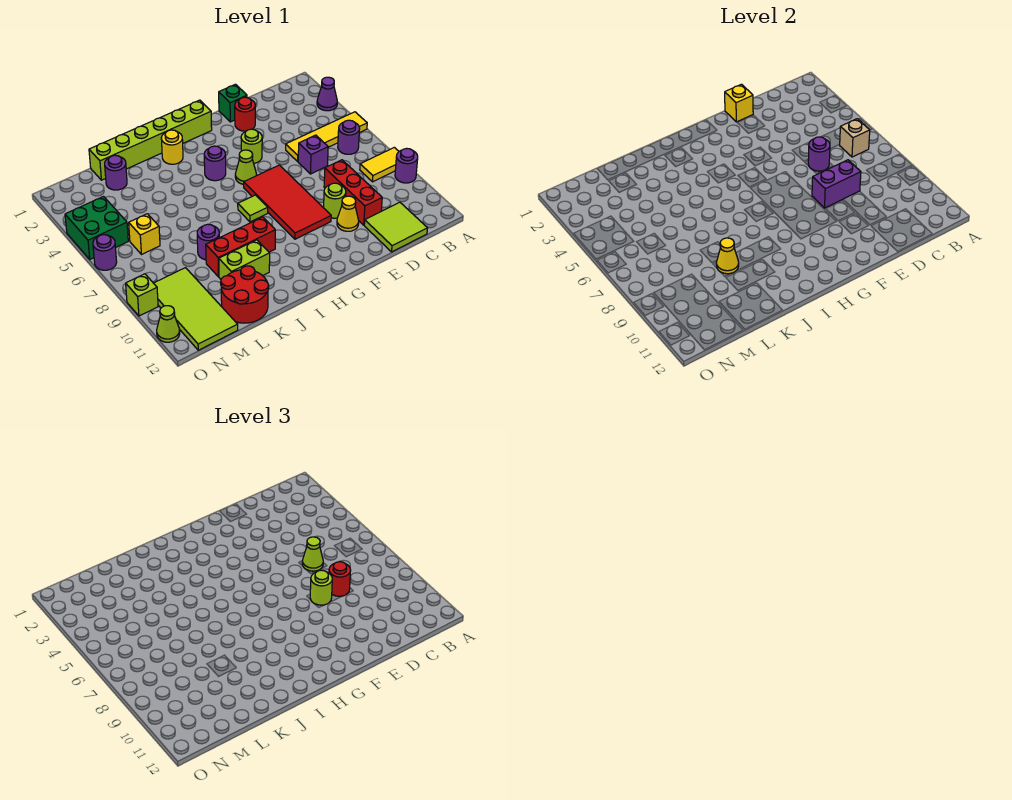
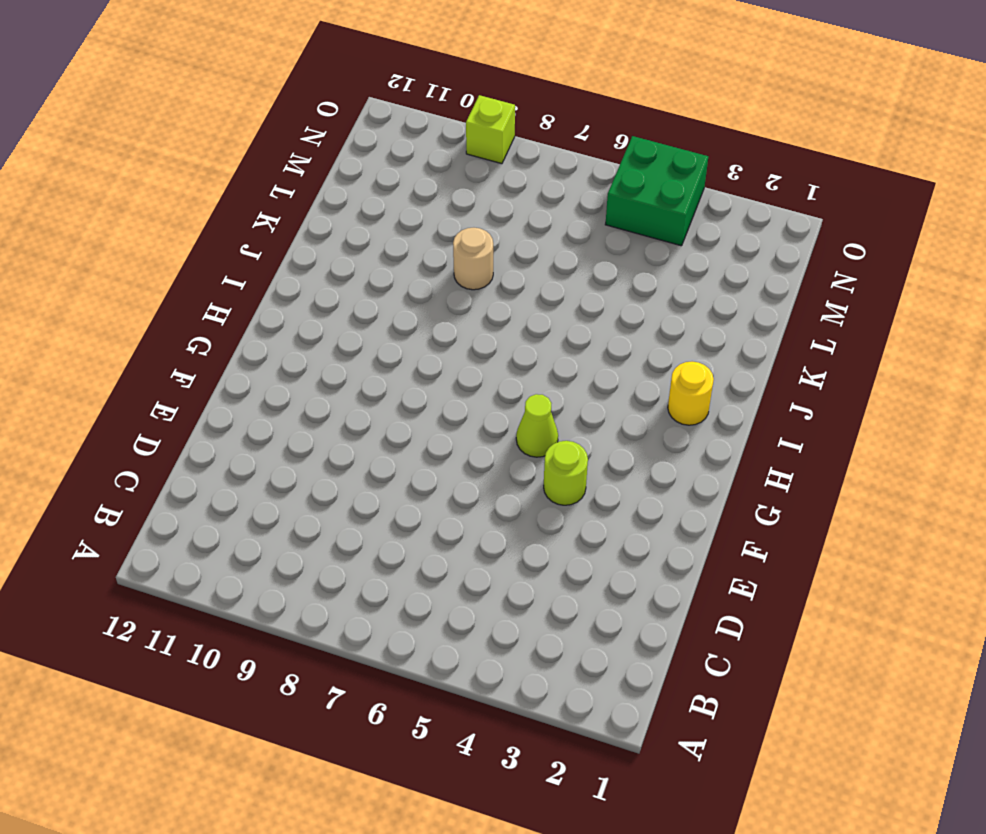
tan round brick K8 level 1 -> purple round brick K8 level 1
none -> purple cone A3 level 1
none -> yellow tile A5:D5 level 1
none -> yellow tile A8:B8 level 1
none -> purple round brick A9 level 1

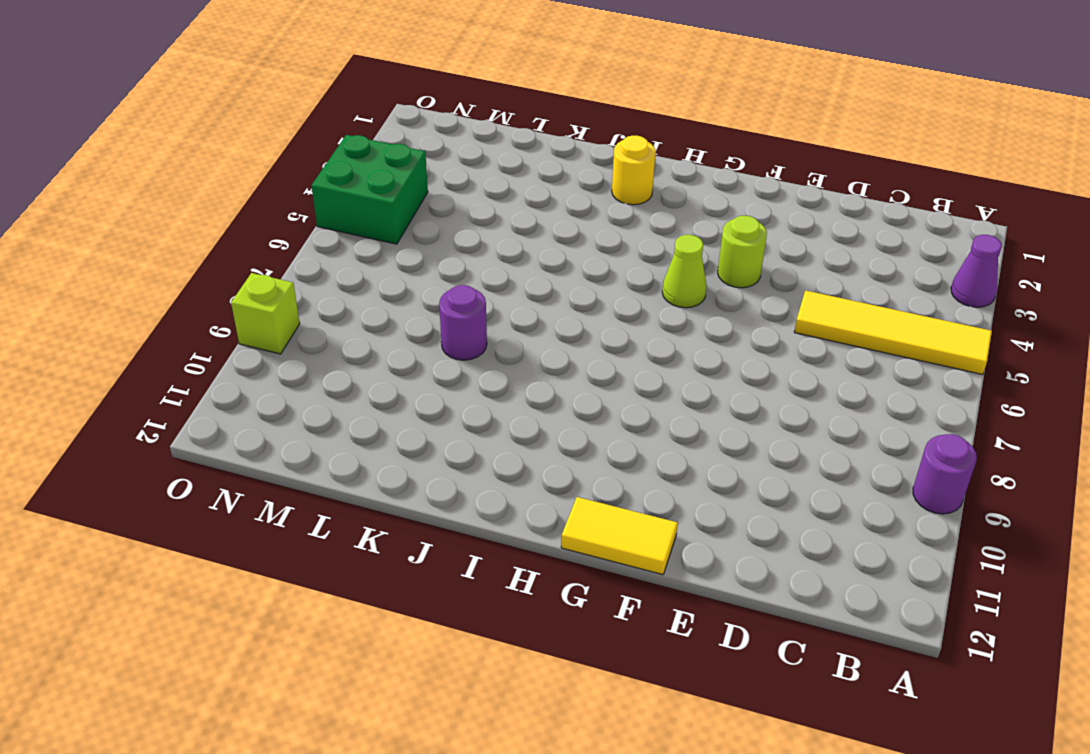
yellow tile F12:G12 level 1 -> yellow tile A8:B8 level 1
none -> purple round brick B6 level 1
none -> lime tile C11:D12 level 1
none -> purple brick D6 level 1
none -> red brick D8:D10 level 1

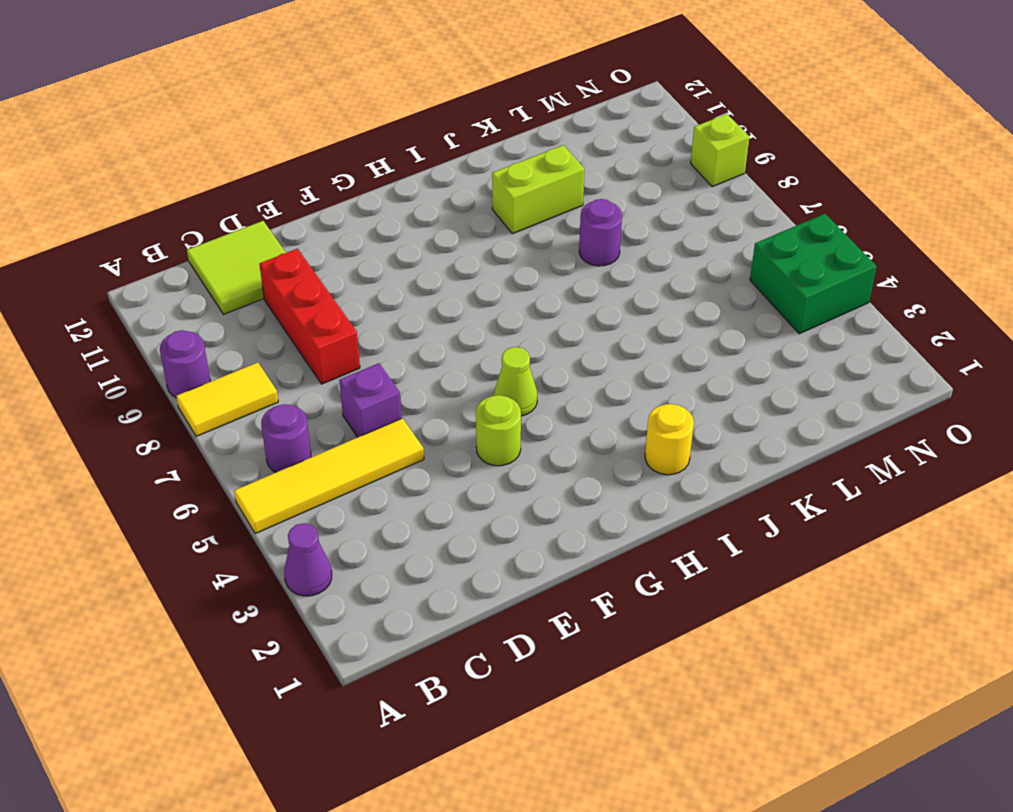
none -> green brick E1 level 1
none -> red round brick E2 level 1
none -> lime round brick E9 level 1
none -> yellow cone E10 level 1

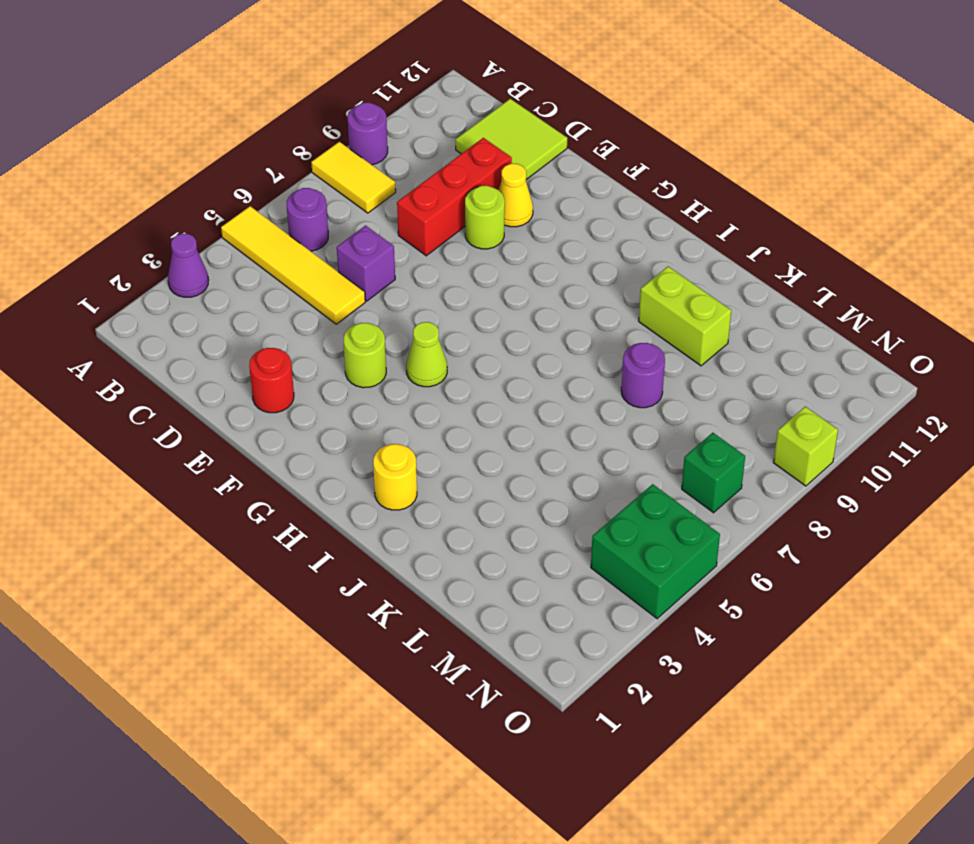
green brick N7 level 1 -> green brick E1 level 1
none -> red tile F6:G9 level 1
none -> lime brick G1:L1 level 1
none -> purple round brick H4 level 1
none -> lime tile H7 level 1

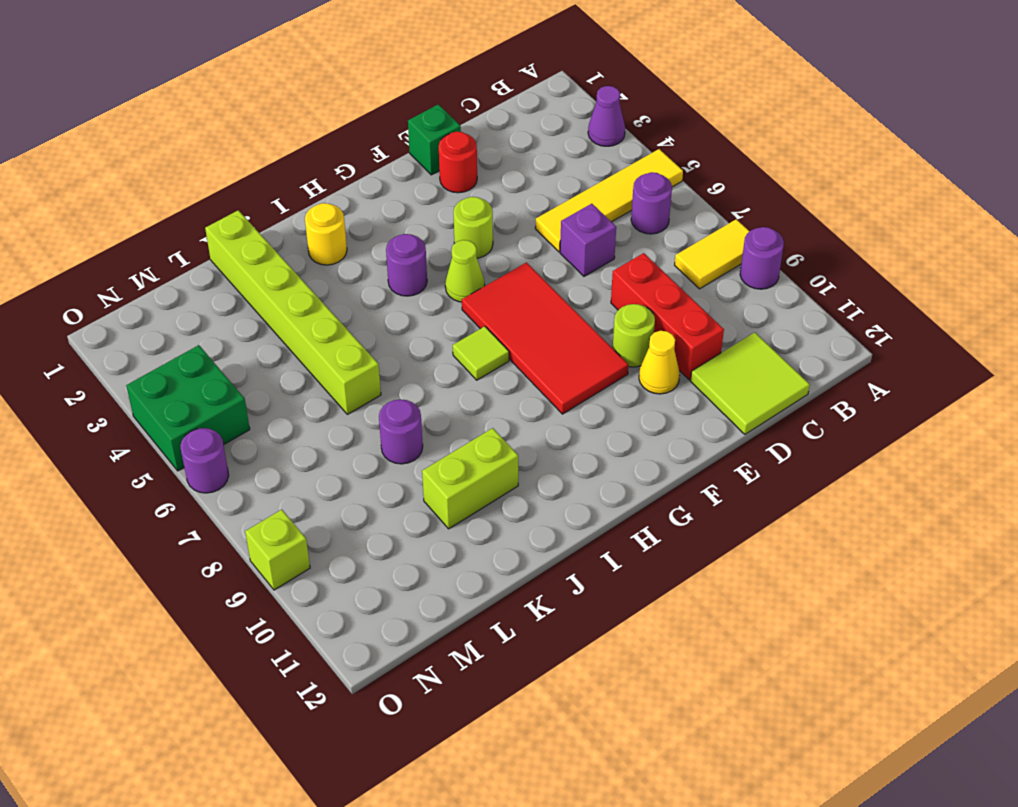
lime brick K1:K6 level 1 -> lime brick G1:L1 level 1
none -> red brick I9:K9 level 1
none -> red round brick K11:L12 level 1
none -> purple round brick L2 level 1
none -> yellow brick M6 level 1

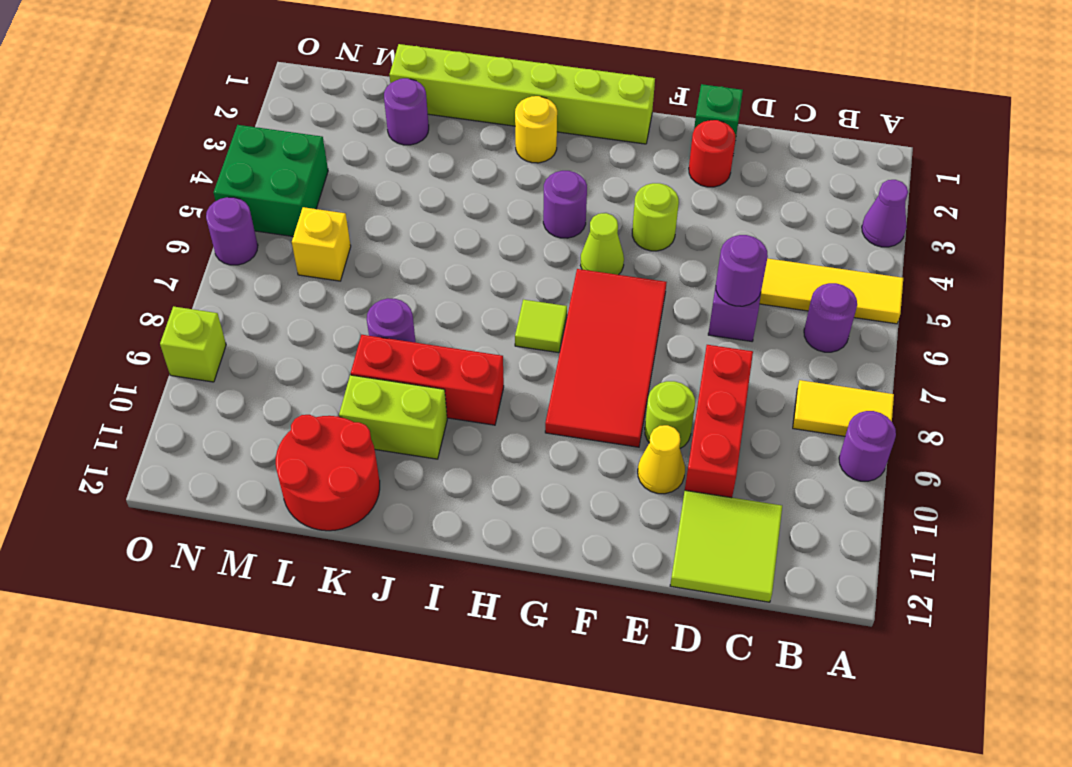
none -> lime tile M9:N12 level 1
none -> lime cone O11 level 1
none -> tan brick B6 level 2
none -> purple brick D8:E8 level 2

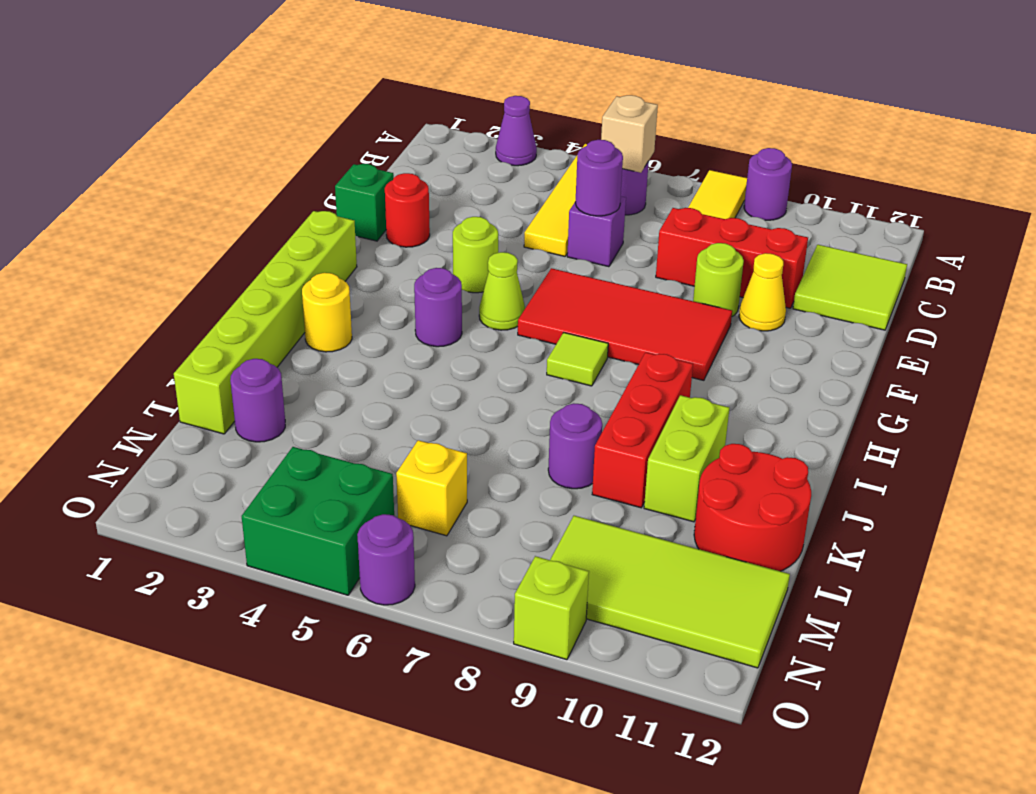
none -> lime cone O11 level 1
none -> purple brick D8:E8 level 2
none -> yellow brick E1 level 2
none -> yellow cone K9 level 2

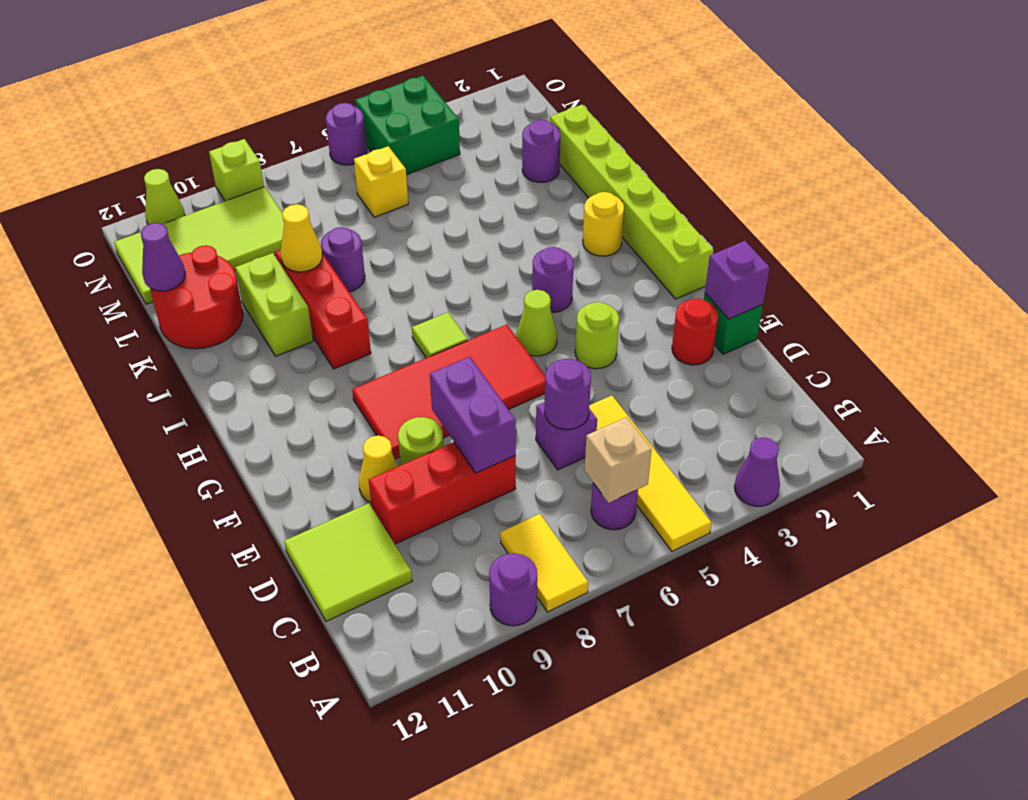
purple brick E1 level 2 -> yellow brick E1 level 2
purple cone L12 level 2 -> none
none -> lime cone D6 level 3
none -> red round brick D8 level 3
none -> lime round brick E8 level 3

